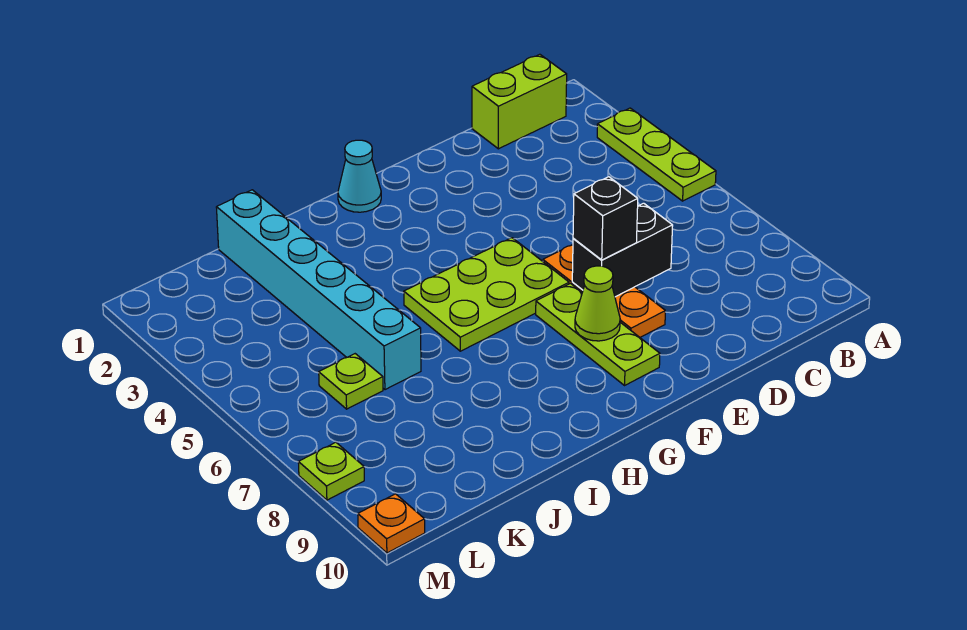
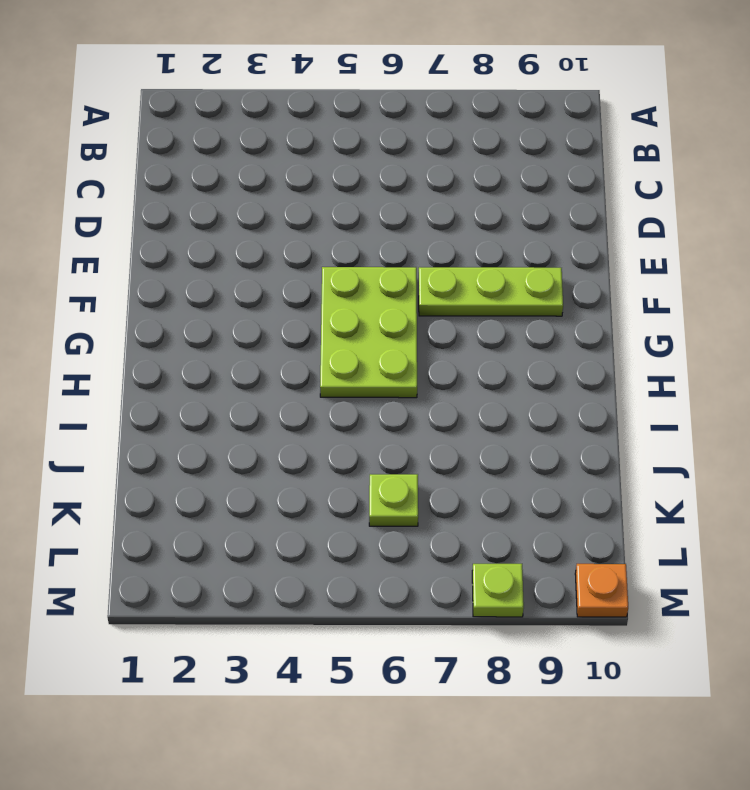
none -> lime plate A3:A5 level 1
none -> lime brick B1:C1 level 1
none -> orange plate E6:E8 level 1

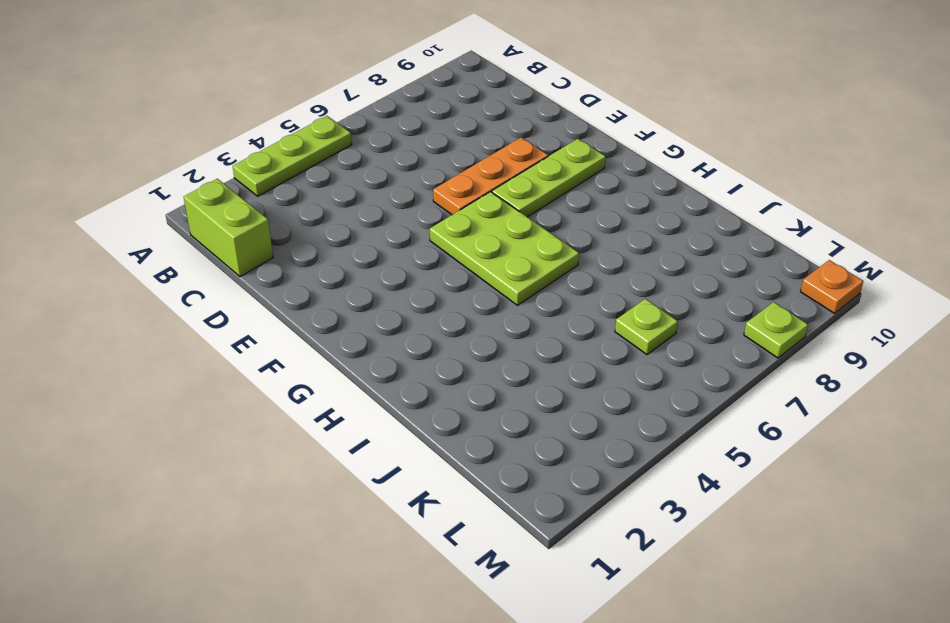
none -> cyan cone G1 level 1
none -> cyan brick J1:J6 level 1
none -> black brick D7:E7 level 2

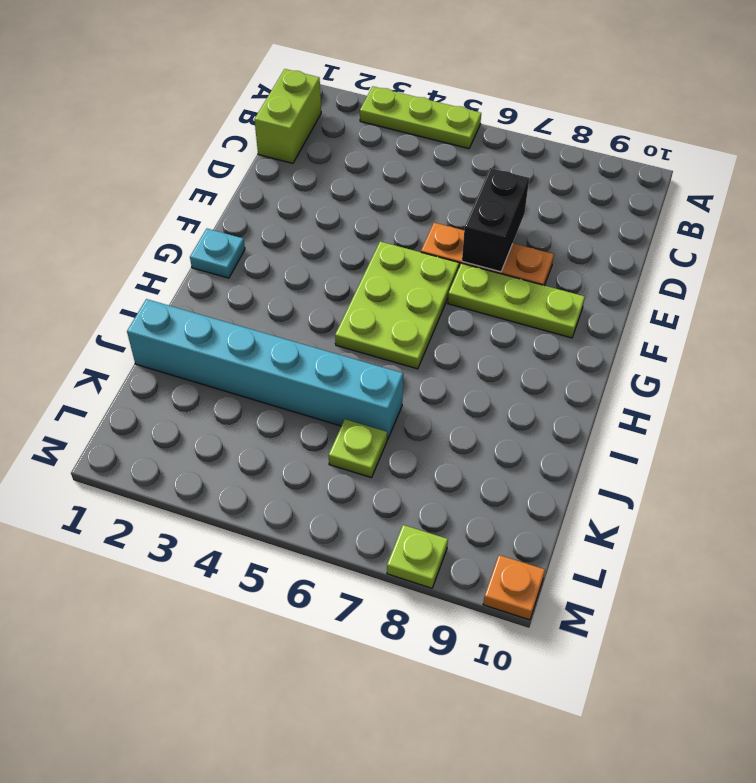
cyan plate G1 level 1 -> cyan cone G1 level 1
none -> lime cone F8 level 2
none -> black brick E7 level 3

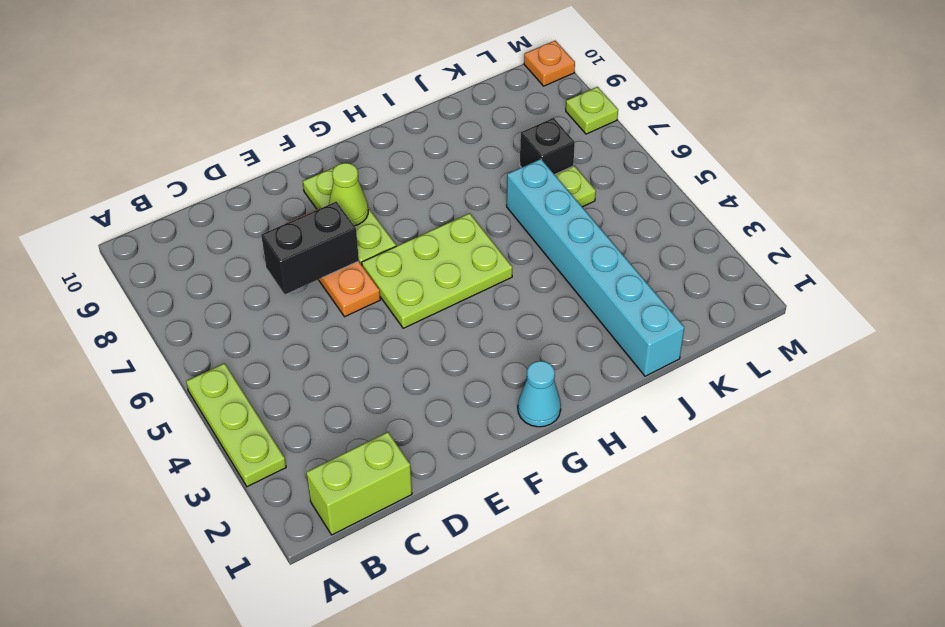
black brick K7 level 1 -> black brick E7 level 3

